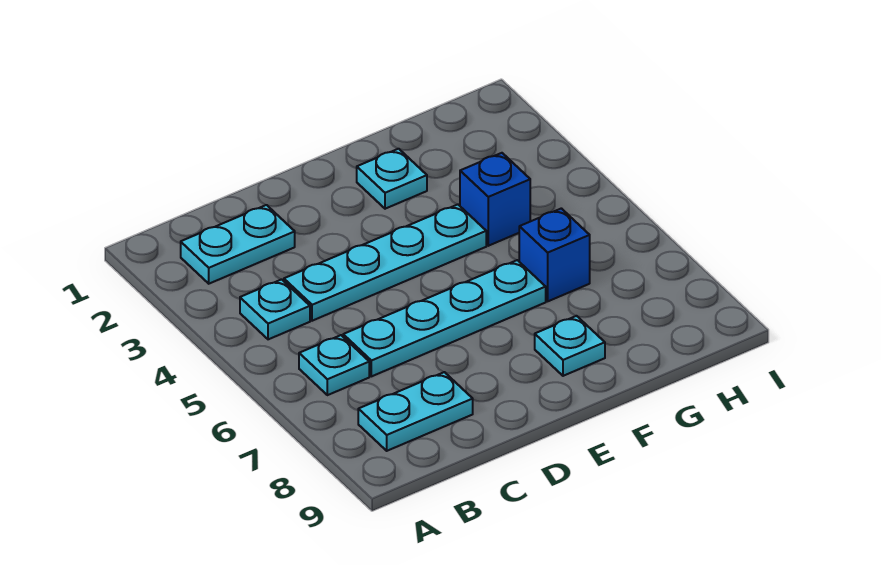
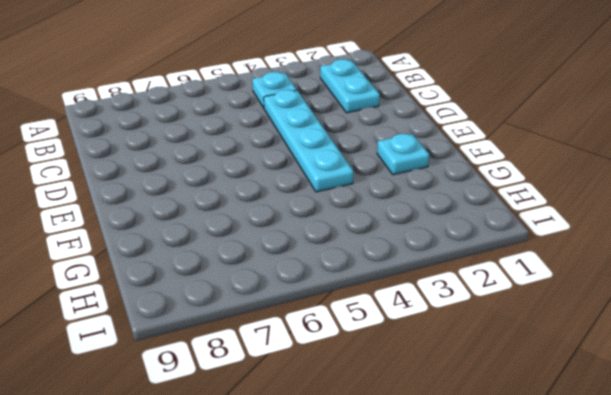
none -> cyan plate B6 level 1
none -> cyan plate B8:C8 level 1

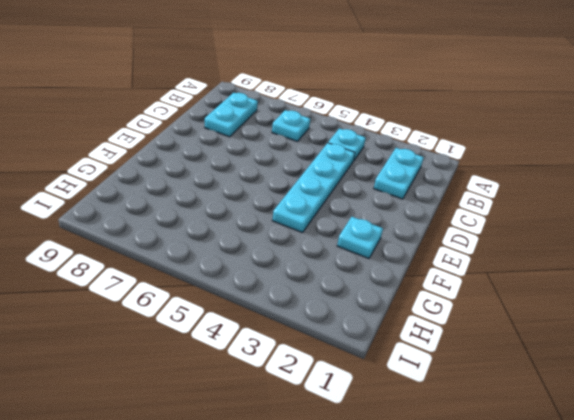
none -> cyan plate C6:F6 level 1
none -> cyan plate F8 level 1

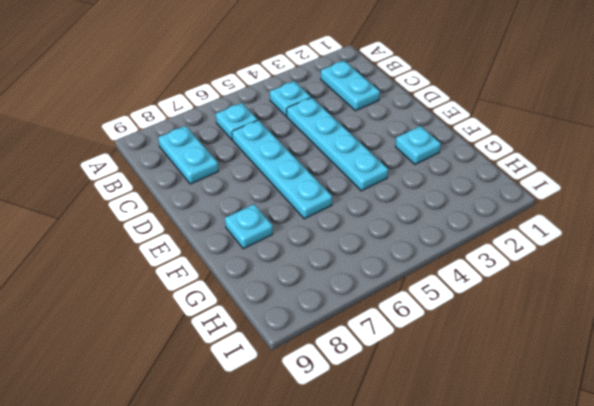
none -> blue brick G4 level 1
none -> blue brick G6 level 1

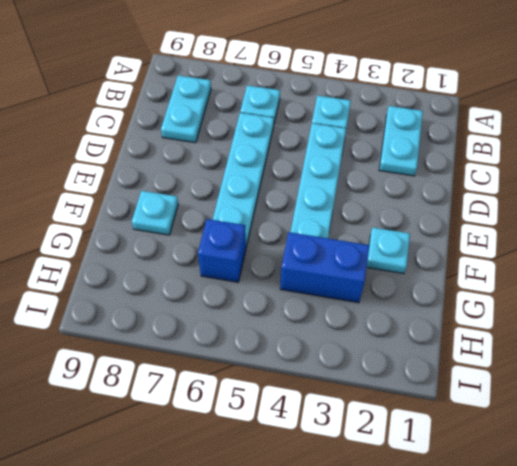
blue brick G3:G4 level 1 -> blue brick G4 level 1

